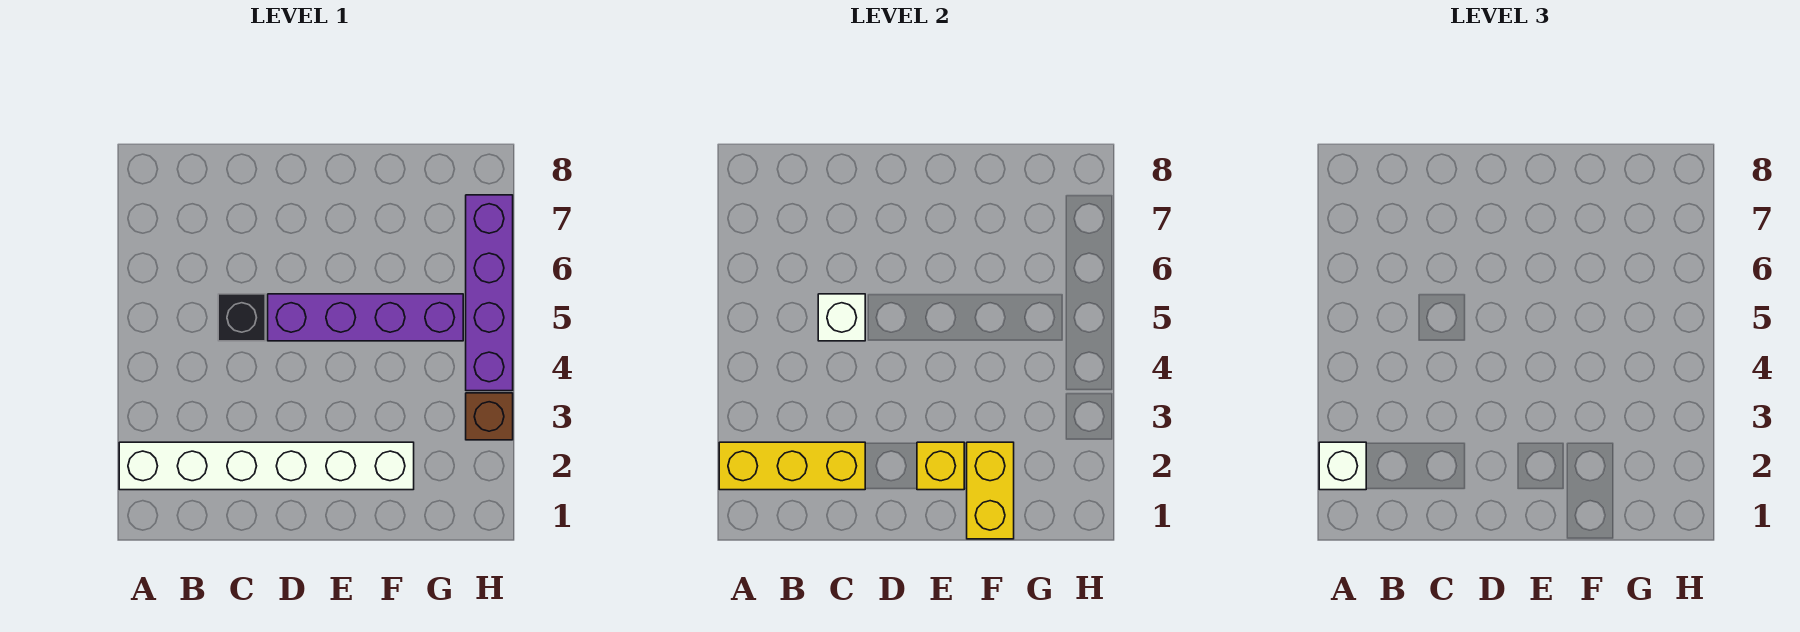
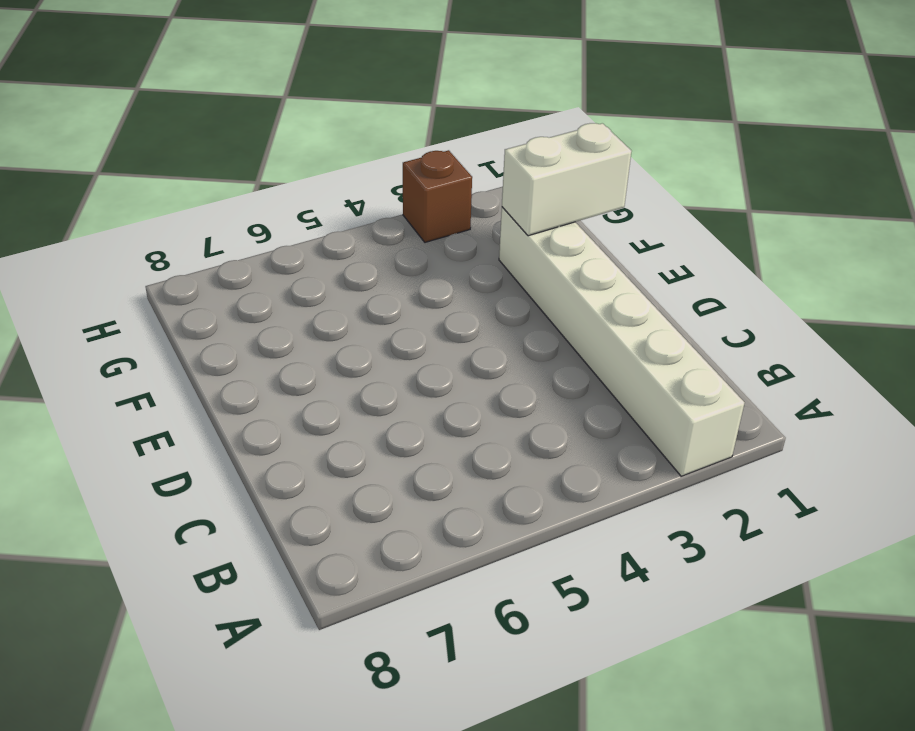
white brick F1:F2 level 2 -> yellow brick F1:F2 level 2
none -> black brick C5 level 1
none -> purple brick D5:G5 level 1

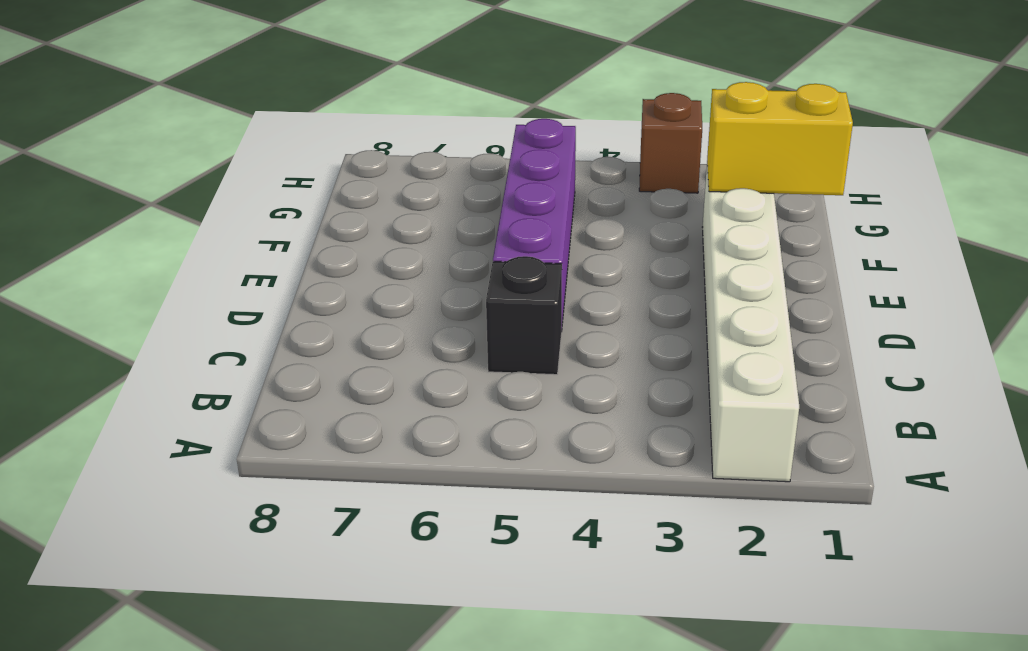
none -> purple brick H4:H7 level 1
none -> yellow brick A2:C2 level 2

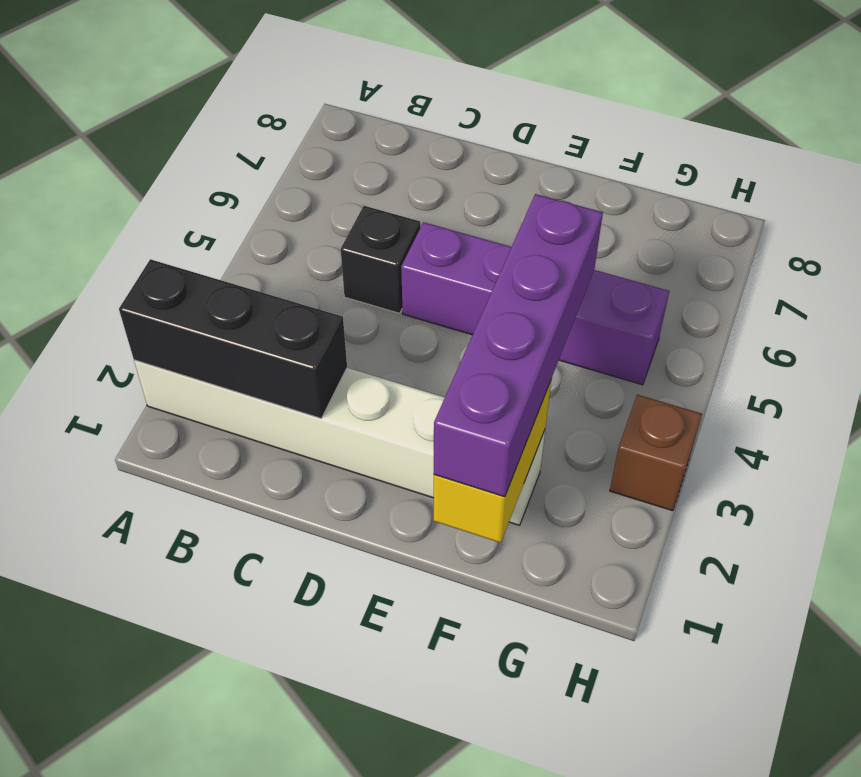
black brick A2:C2 level 2 -> yellow brick A2:C2 level 2
purple brick F1:F4 level 3 -> purple brick H4:H7 level 1
none -> white brick C5 level 2
none -> yellow brick E2 level 2

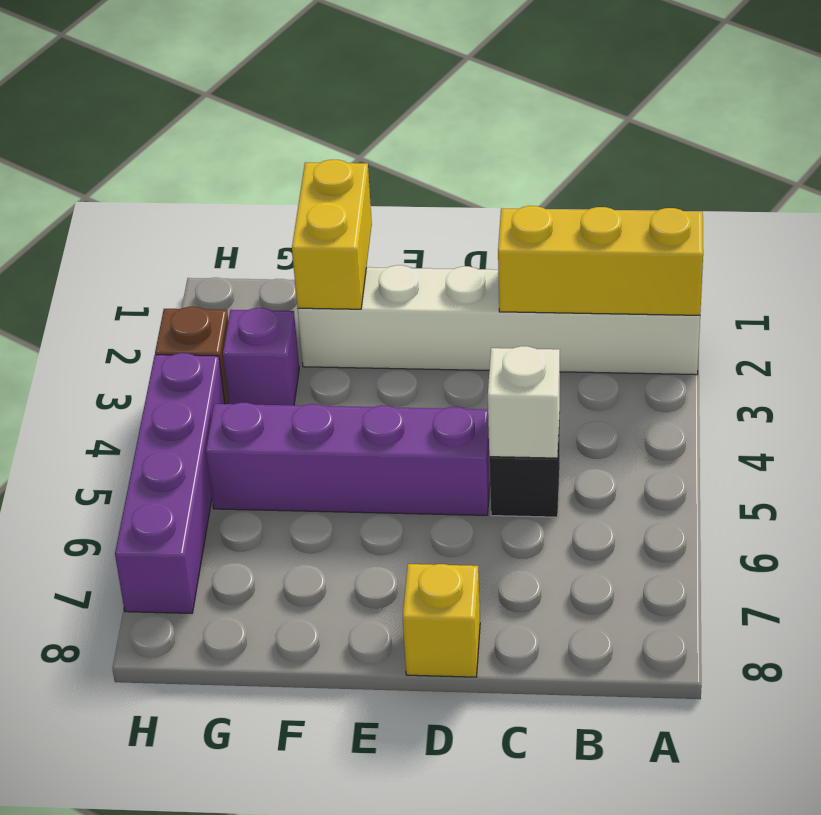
yellow brick D8 level 1 -> yellow brick E2 level 2
purple brick G3 level 1 -> none
none -> white brick A2 level 3

